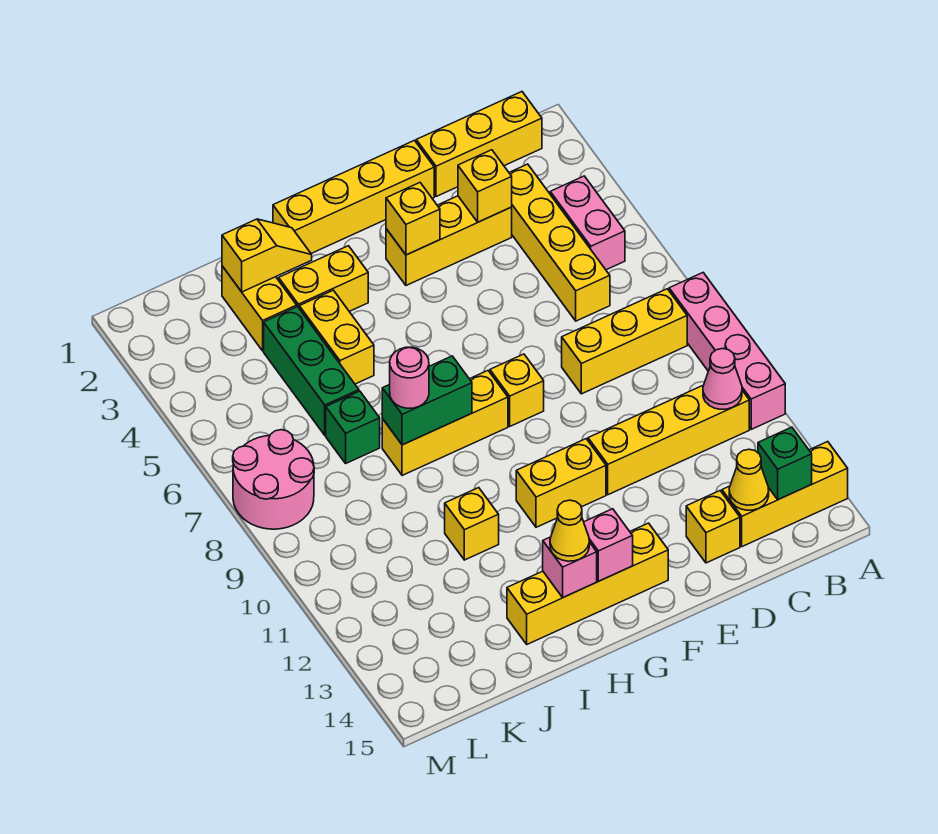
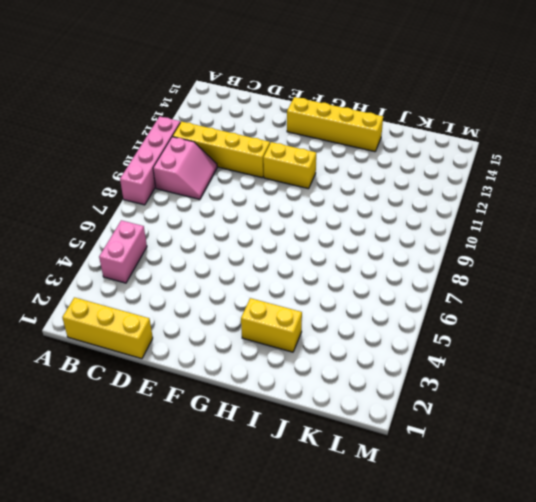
pink slope B9:C10 level 1 top B -> none
none -> yellow brick A14:C14 level 1
none -> yellow brick B8:D8 level 1
none -> yellow brick C3:C6 level 1
none -> yellow brick D3:F3 level 1

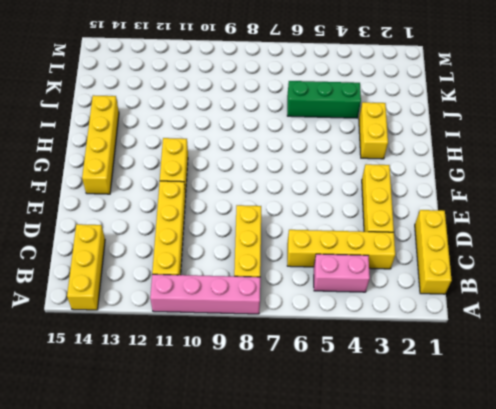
none -> yellow brick D14 level 1
none -> yellow brick E1:H1 level 1
none -> yellow brick F8 level 1
none -> yellow brick G8:I8 level 1

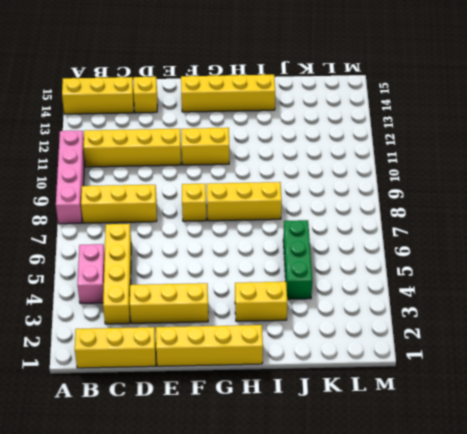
none -> yellow brick I4:I5 level 1
none -> yellow brick I11 level 1
none -> yellow brick J2:J3 level 1
none -> green brick J7 level 1

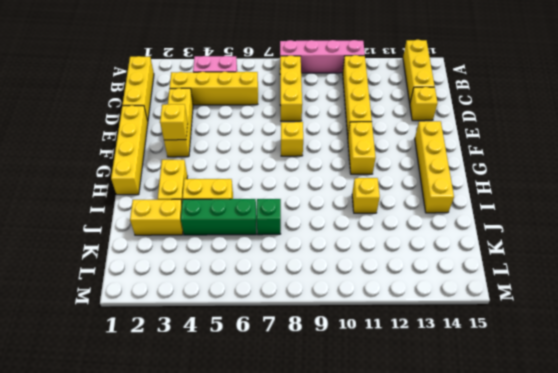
none -> yellow brick G8:I8 level 1
none -> pink round brick L7:M8 level 1
none -> pink cone B11 level 2
none -> green brick B14 level 2

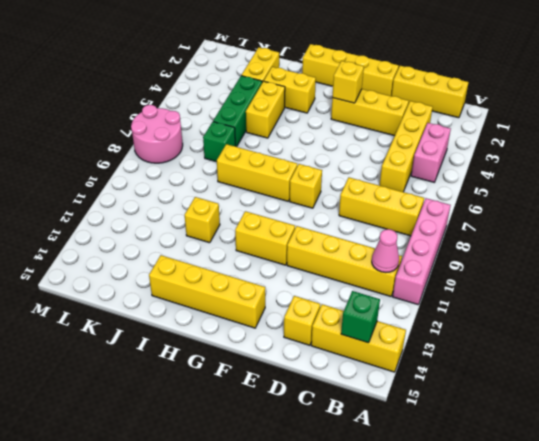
none -> yellow cone C14 level 2
none -> yellow brick D3 level 2
none -> pink brick G14 level 2
none -> green brick H8:I8 level 2

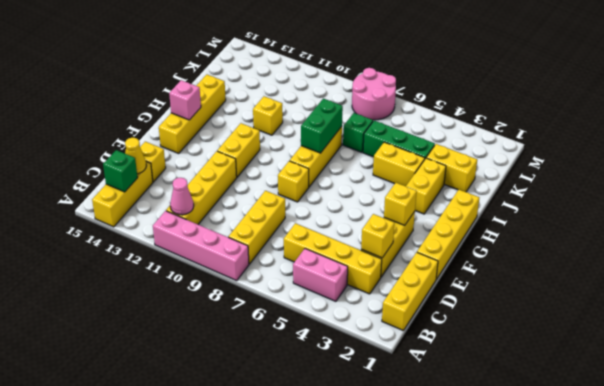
none -> pink brick H14 level 2
none -> yellow slope I2:J2 level 2 top J
none -> yellow cone H14 level 3
none -> pink round brick I8 level 3

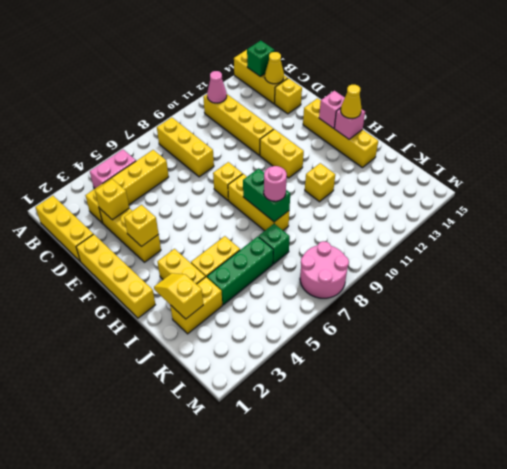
none -> pink brick A8:A11 level 1

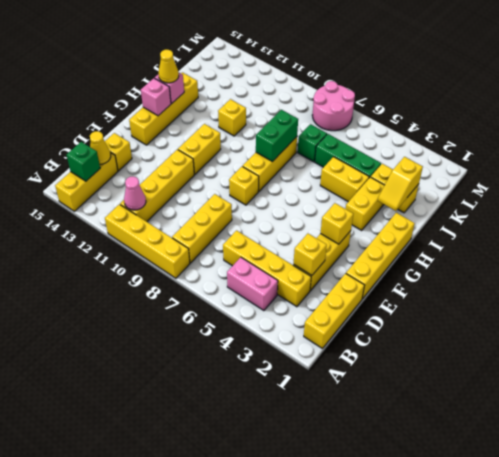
yellow brick A8:A11 level 1 -> pink brick A8:A11 level 1
none -> pink round brick I8 level 3

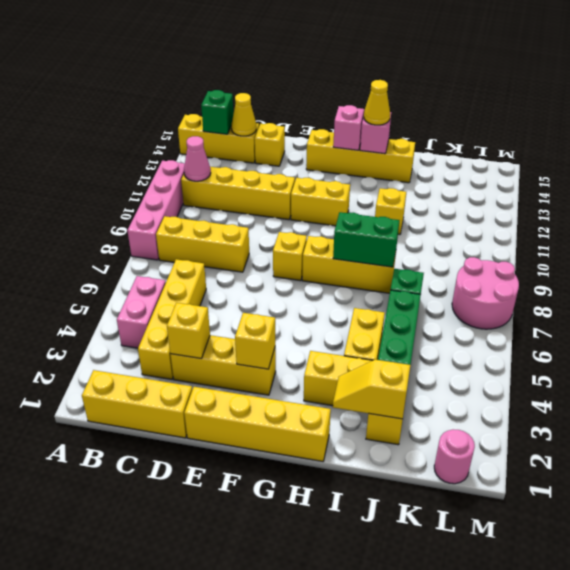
pink round brick L1 level 1 -> pink round brick I8 level 3

